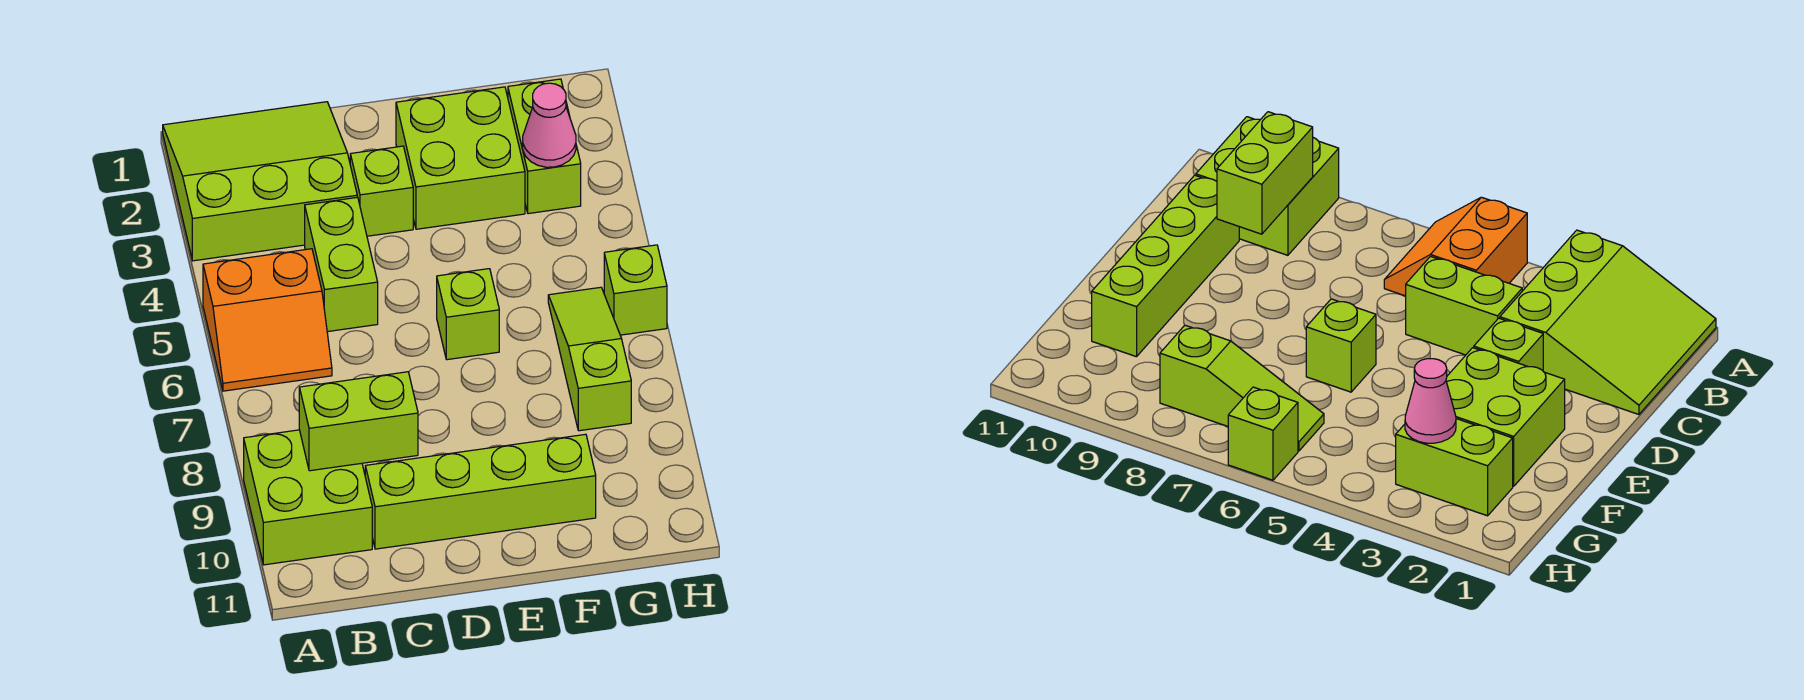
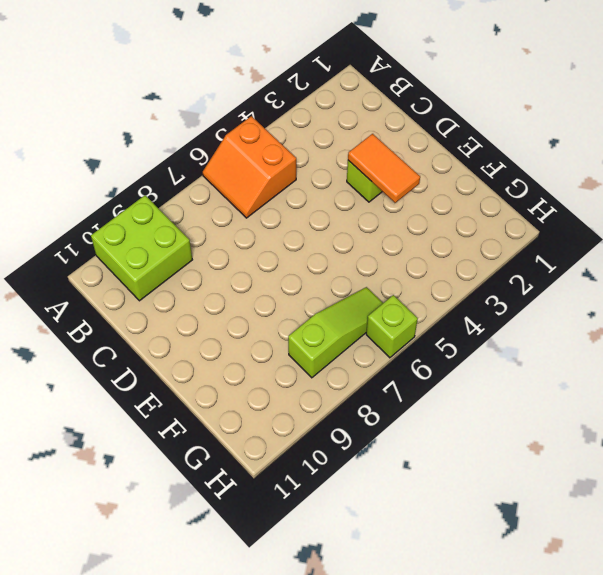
orange tile D3:E3 level 2 -> none
none -> lime slope A1:C3 level 1 top 3
none -> lime brick C4:C5 level 1
none -> lime brick C10:F10 level 1

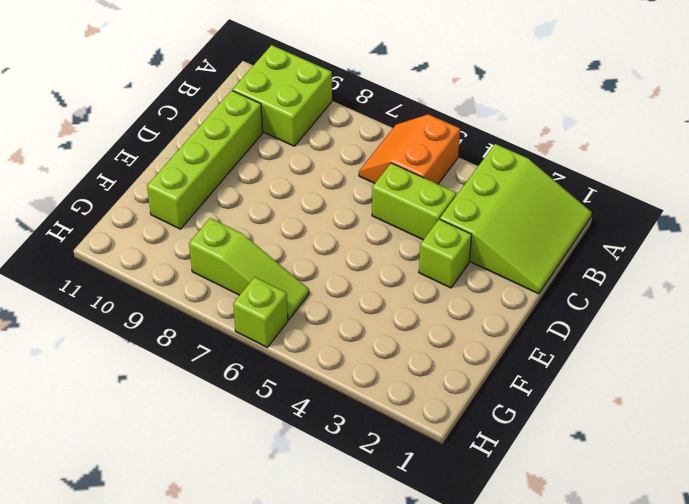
none -> lime brick E2:F3 level 1
none -> lime brick E6 level 1
none -> lime brick G2:G3 level 1

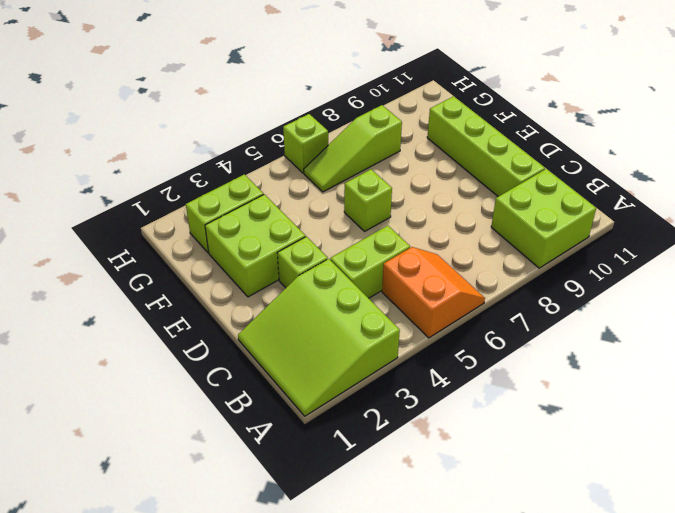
none -> lime brick B9:C9 level 2
none -> pink cone G3 level 2

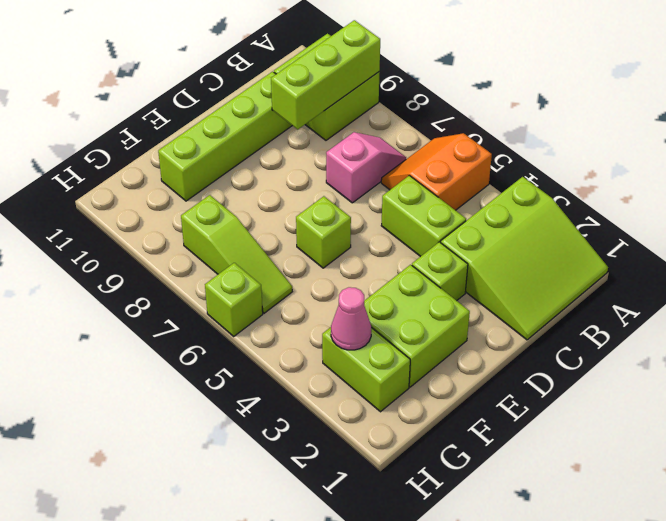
lime brick A9:C9 level 2 -> lime brick B9:C9 level 2
pink slope B7:C7 level 1 top C -> none

